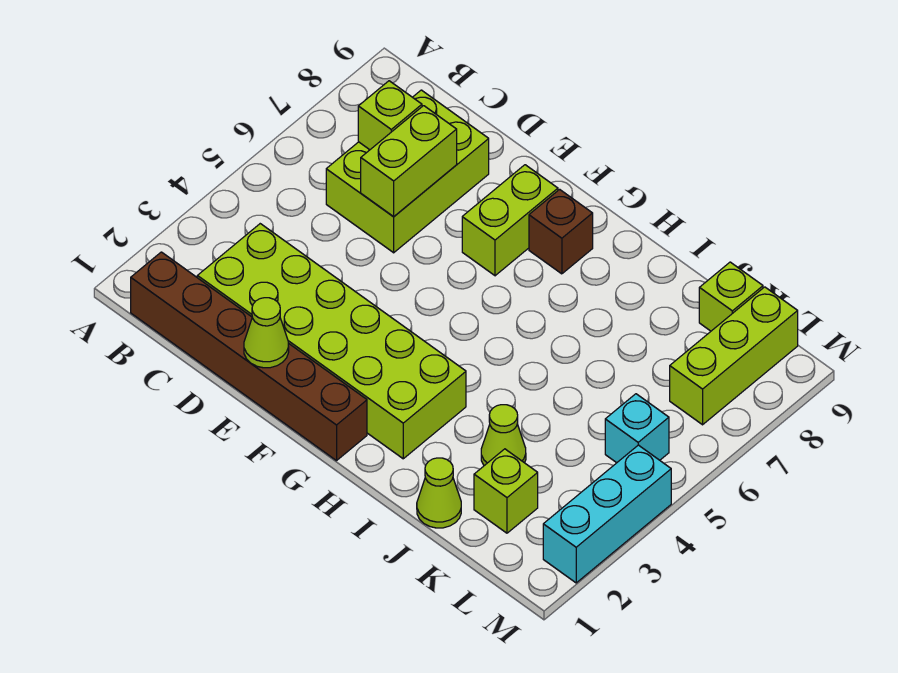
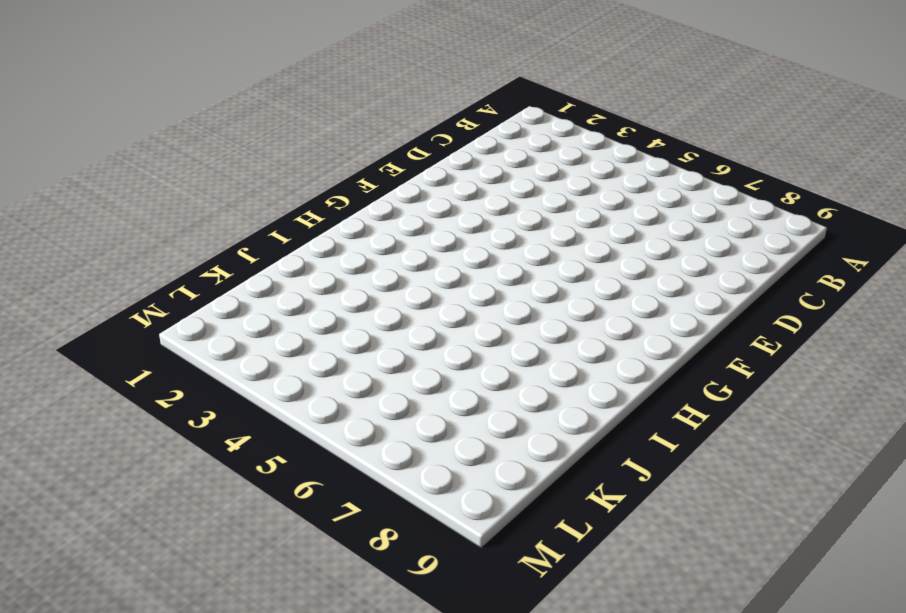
none -> brown brick B1:G1 level 1
none -> lime brick C2:H3 level 1
none -> lime brick C6:D8 level 1

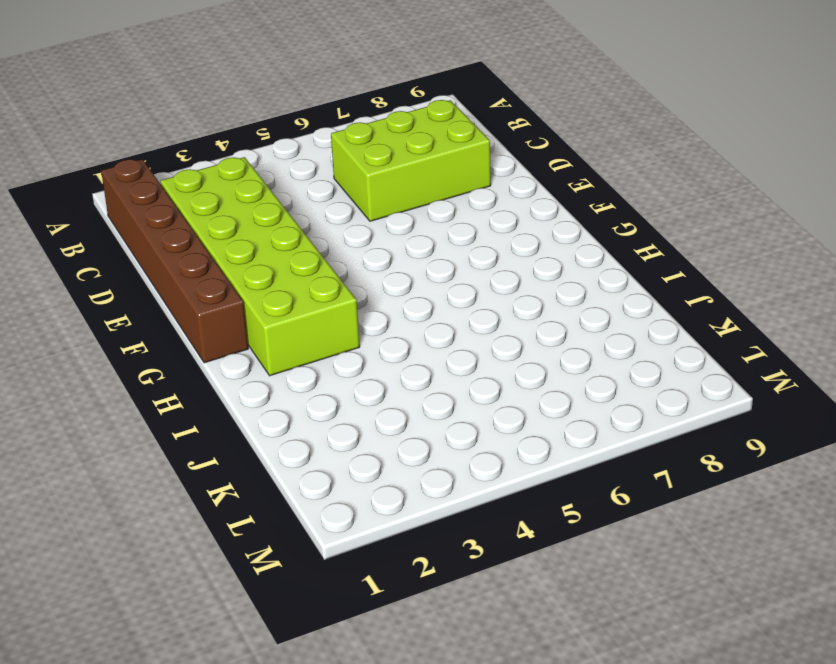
none -> lime brick F7:F8 level 1
none -> brown brick G8 level 1
none -> lime cone J1 level 1

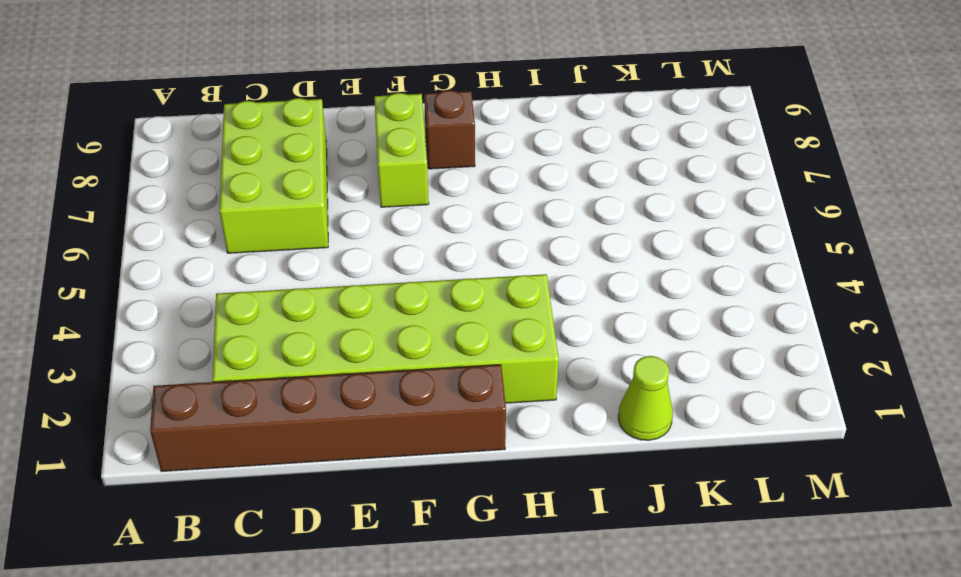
none -> lime cone J3 level 1
none -> lime brick K2 level 1
none -> lime brick K9 level 1

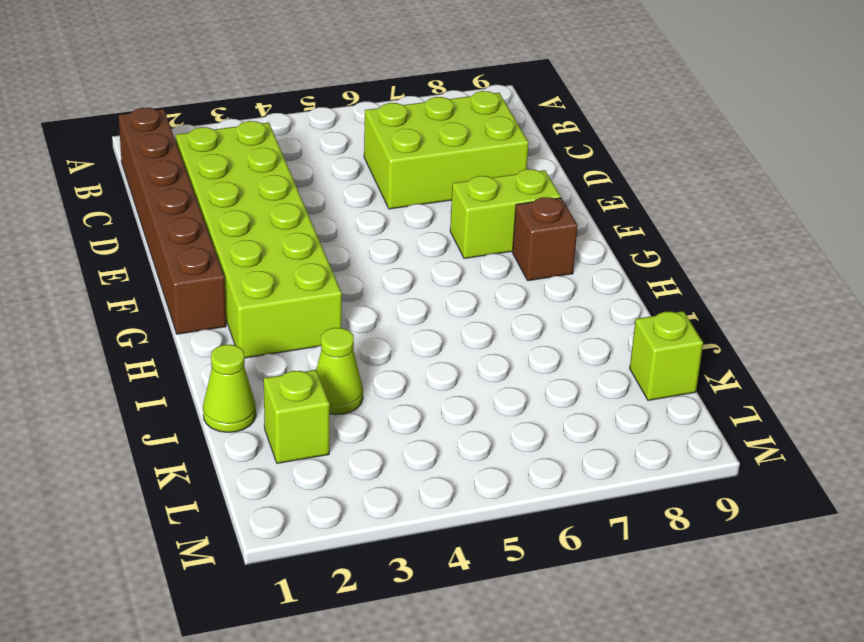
none -> cyan brick L5 level 1
none -> lime brick L7:L9 level 1
none -> cyan brick M2:M4 level 1

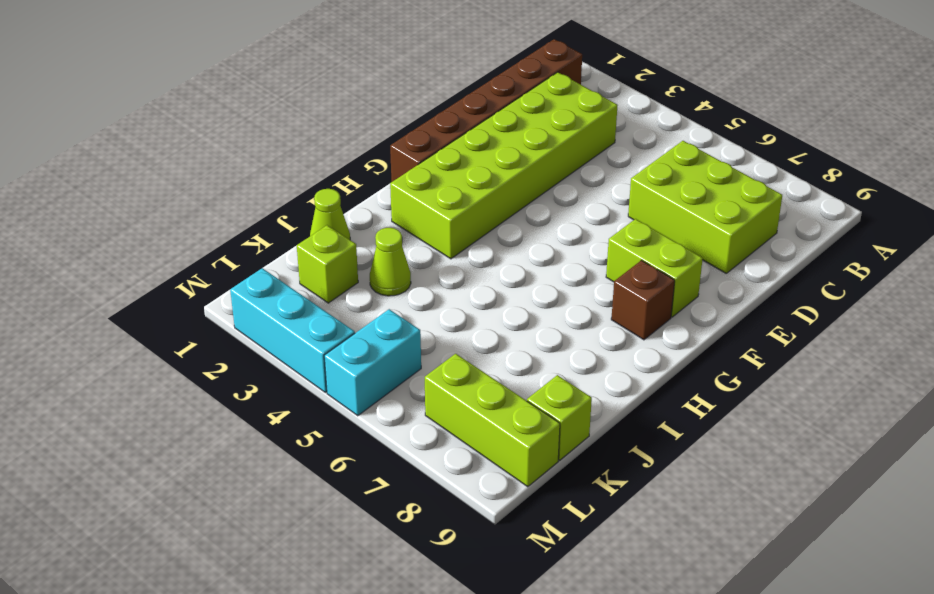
cyan brick L5:M5 level 1 -> cyan brick L5 level 1
none -> lime brick C7 level 2
none -> lime brick D6:D7 level 2
none -> lime cone E1 level 2

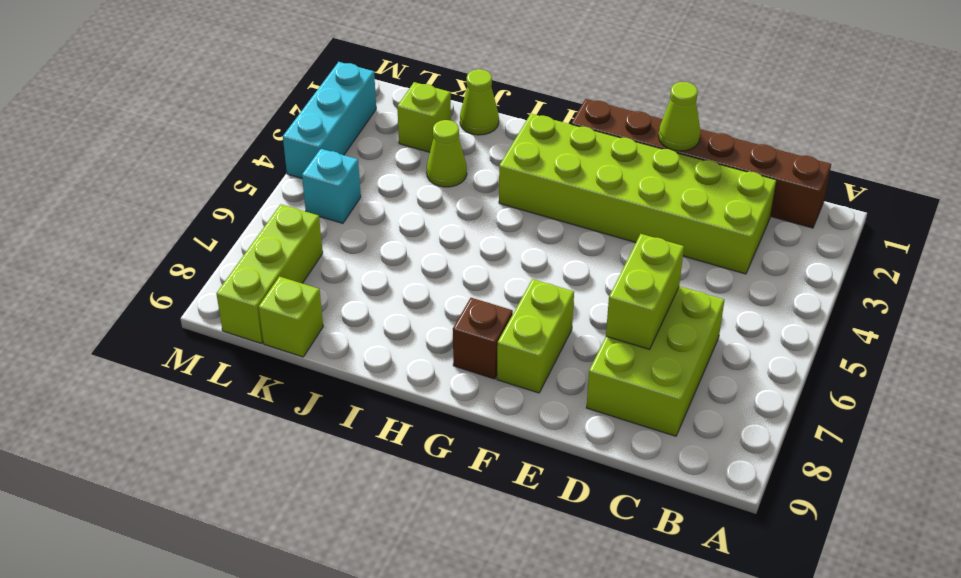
none -> lime brick C7 level 2

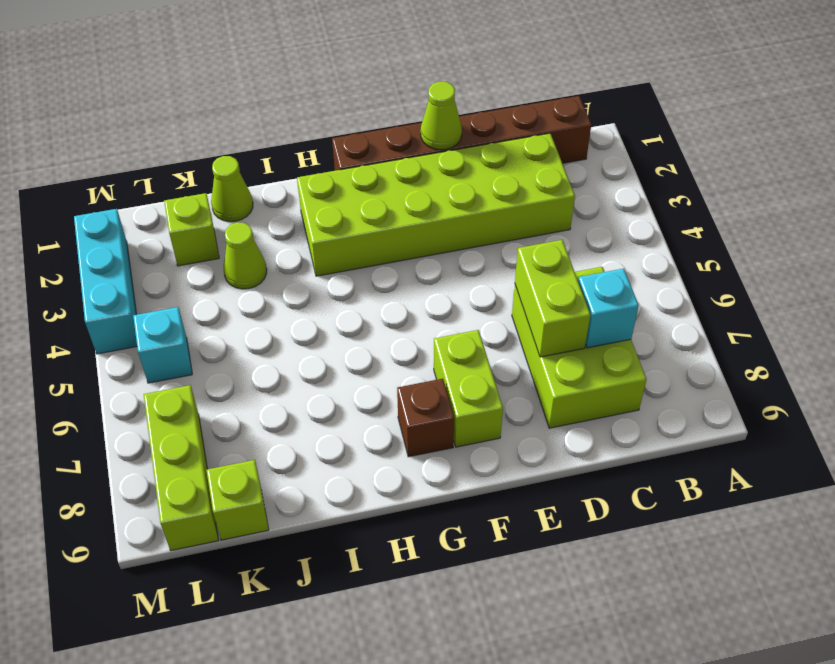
cyan brick C7 level 2 -> lime brick C7 level 2

